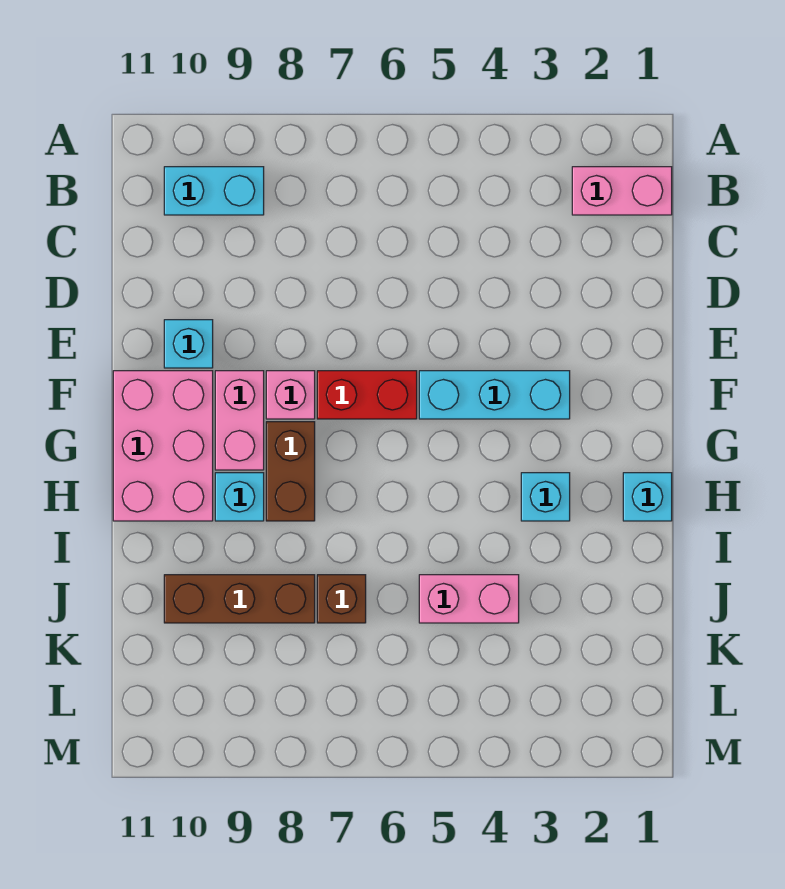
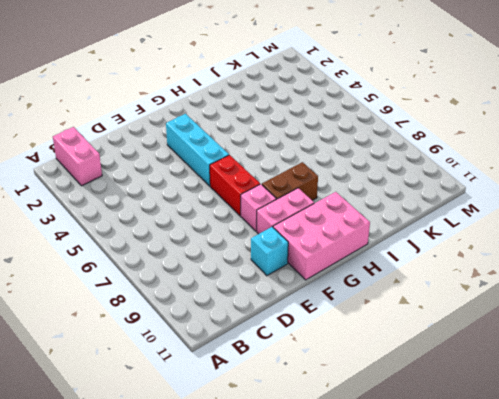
none -> cyan brick B9:B10 level 1
none -> cyan brick H1 level 1
none -> cyan brick H3 level 1

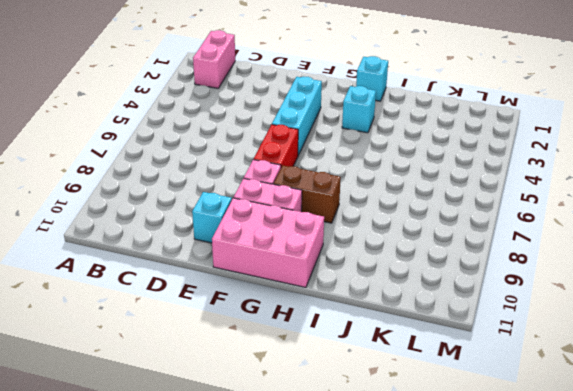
none -> cyan brick B9:B10 level 1
none -> cyan brick H9 level 1
none -> pink brick J4:J5 level 1

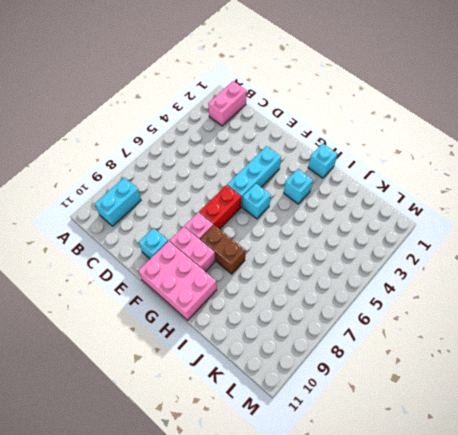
cyan brick G5 level 1 -> cyan brick H9 level 1
none -> pink brick J4:J5 level 1
none -> brown brick J7 level 1
none -> brown brick J8:J10 level 1

